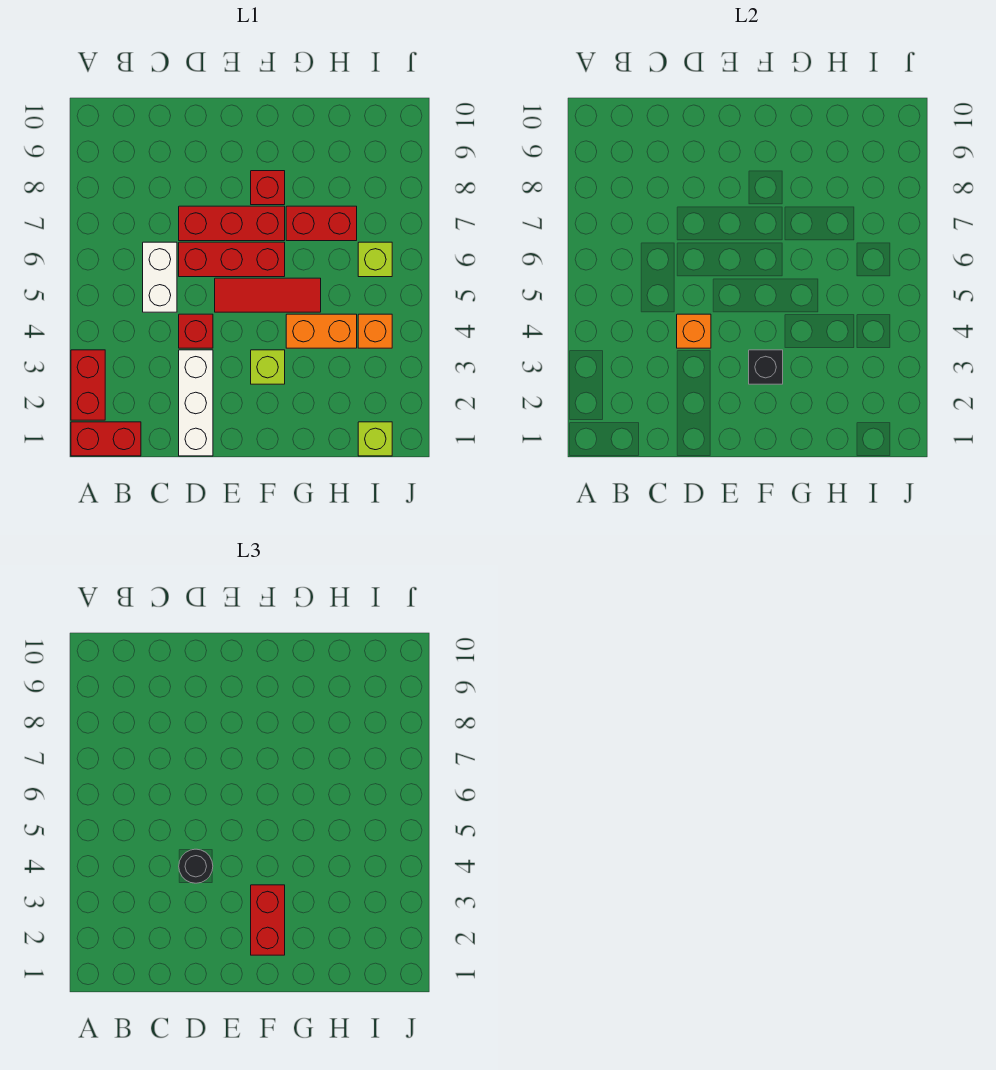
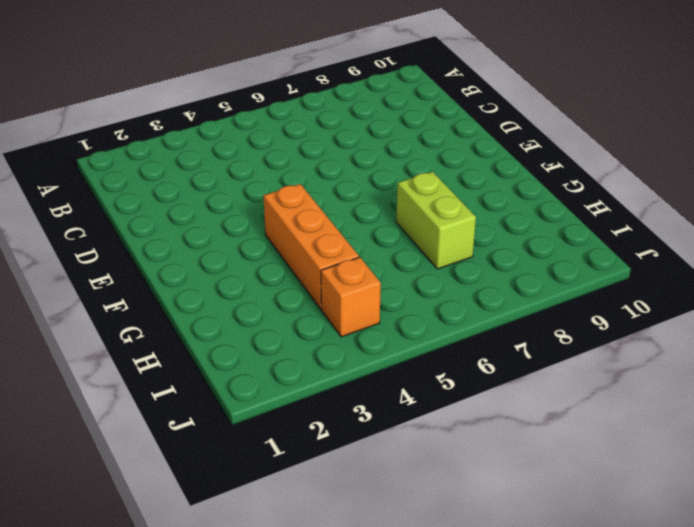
orange brick F4:H4 level 1 -> orange brick G4:H4 level 1
lime brick G7:H7 level 1 -> red brick G7:H7 level 1
none -> red brick A1:B1 level 1
none -> red brick A2:A3 level 1
none -> white brick C5:C6 level 1

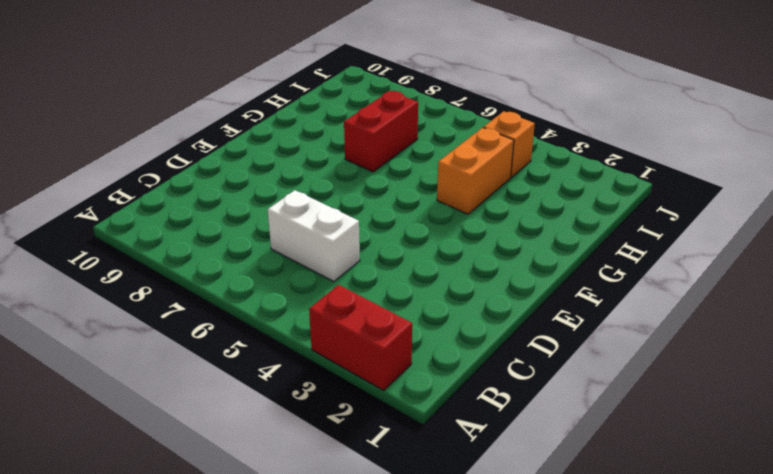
none -> red brick A1:B1 level 1
none -> white brick D1:D3 level 1
none -> red brick D4 level 1

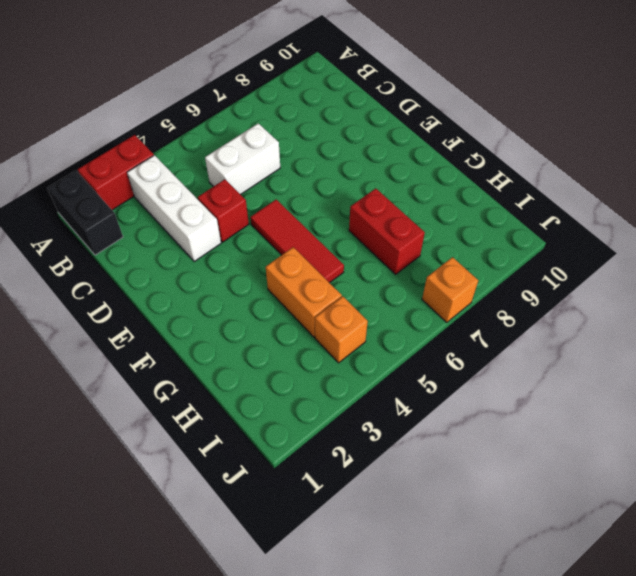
black brick A1:B1 level 1 -> red brick A1:B1 level 1
white brick B3:D3 level 1 -> white brick D1:D3 level 1
orange brick J7 level 1 -> orange brick D4 level 2
none -> red brick D6:F6 level 1
none -> red brick D7:F7 level 1
none -> lime brick F3 level 1

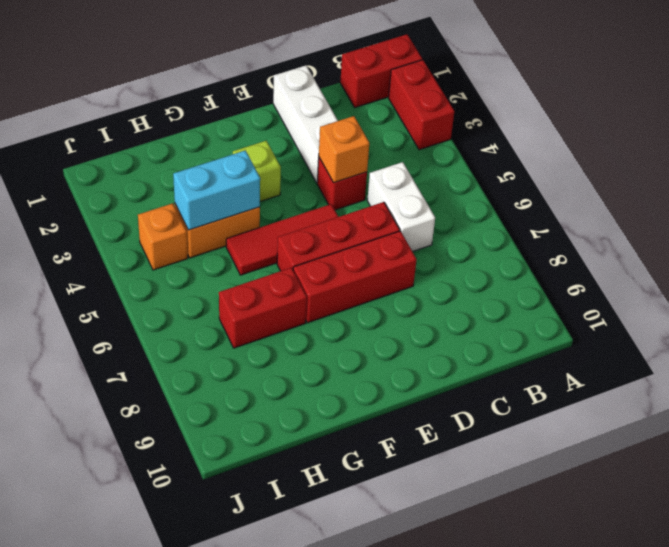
cyan brick G4:H4 level 2 -> none
none -> red brick F8 level 1
none -> lime brick I1 level 1
none -> lime brick I6 level 1

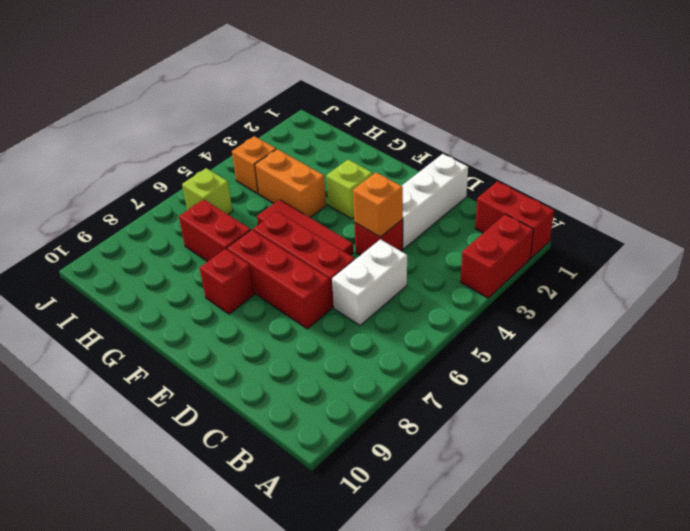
none -> lime brick I1 level 1
none -> black brick F3 level 2
none -> black round brick D4 level 3

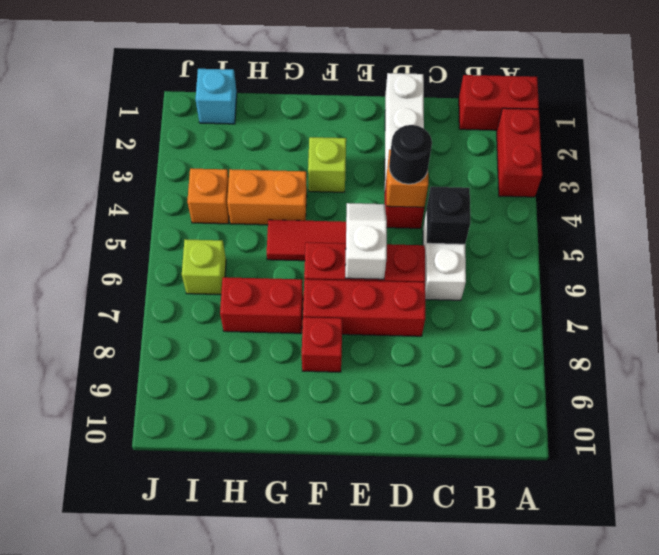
black brick C5 level 2 -> black brick F3 level 2
white slope E5:E6 level 2 top 6 -> none
cyan brick I1 level 1 -> lime brick I1 level 1
none -> red brick F2:F3 level 3

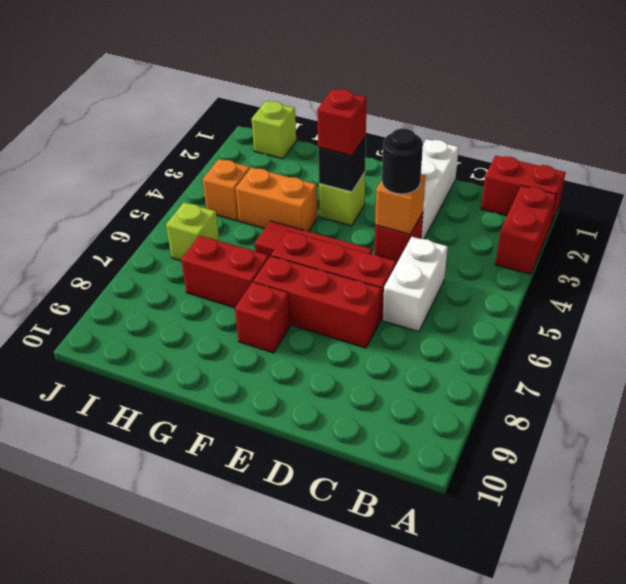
red brick F3 level 3 -> red brick F2:F3 level 3

